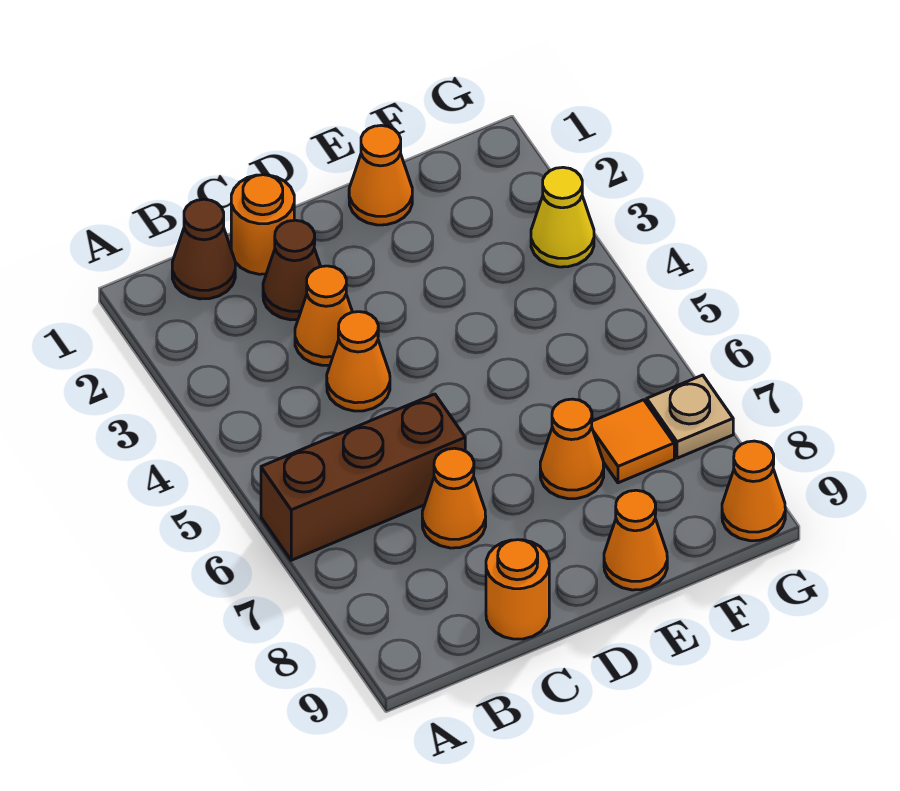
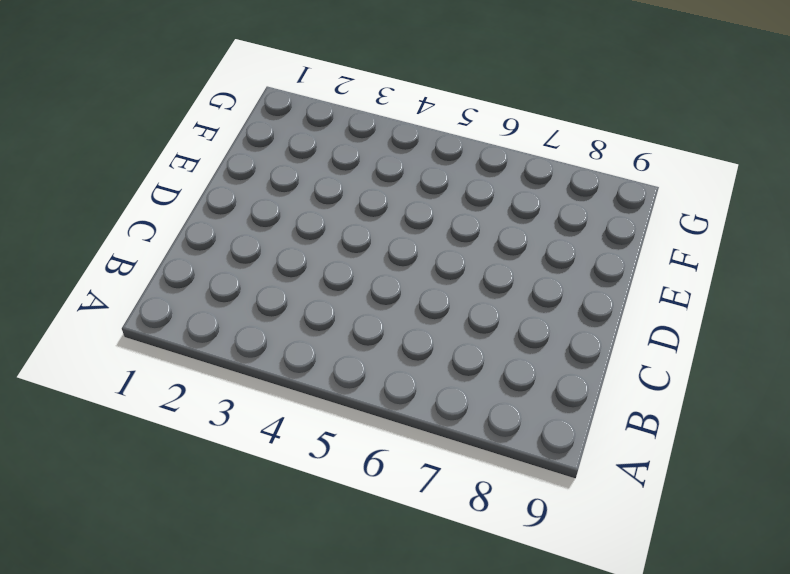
none -> brown brick A6:C6 level 1
none -> brown cone B1 level 1
none -> orange round brick C1 level 1

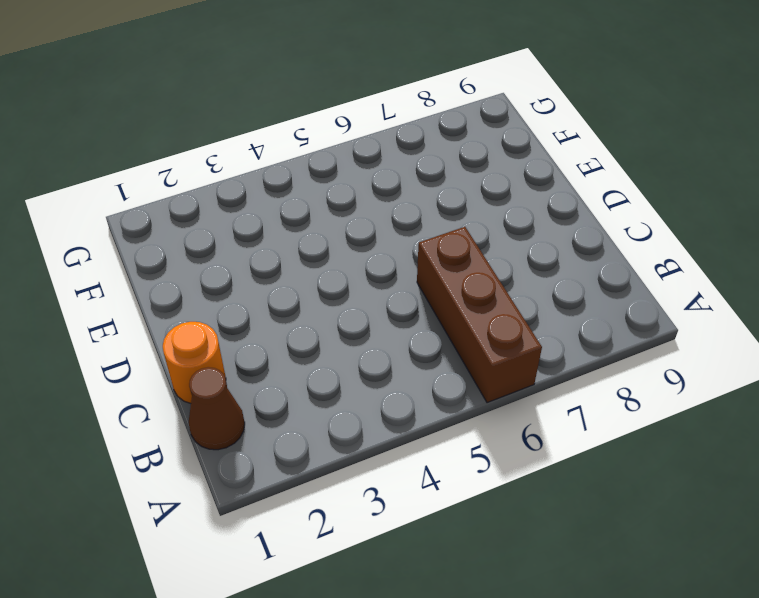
none -> brown cone C2 level 1
none -> orange cone C3 level 1
none -> orange cone C4 level 1

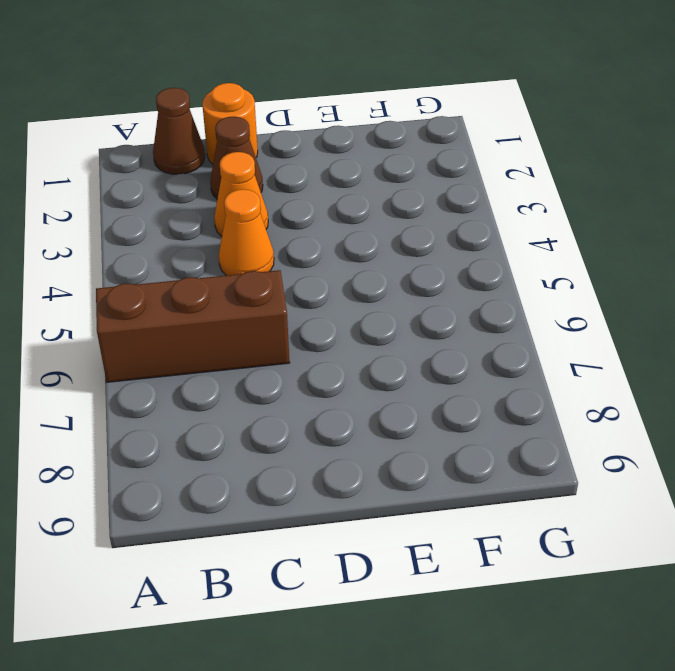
none -> orange cone C7 level 1
none -> orange round brick C9 level 1
none -> orange cone E1 level 1

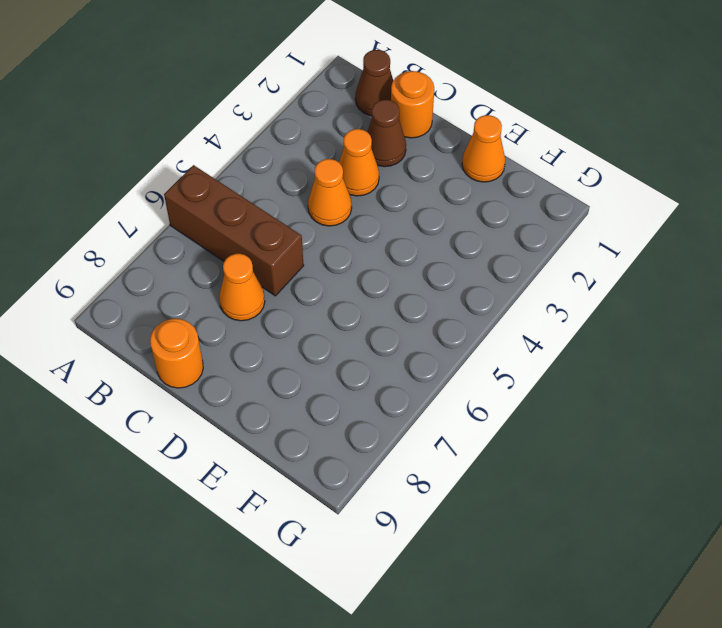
none -> orange cone E7 level 1
none -> orange cone E9 level 1
none -> orange tile F7 level 1

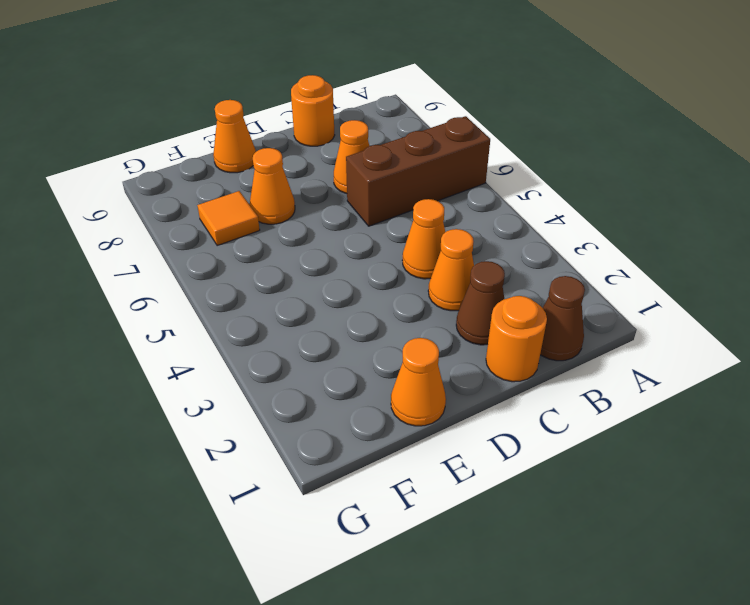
none -> yellow cone G3 level 1
none -> tan plate G7 level 1
none -> orange cone G9 level 1

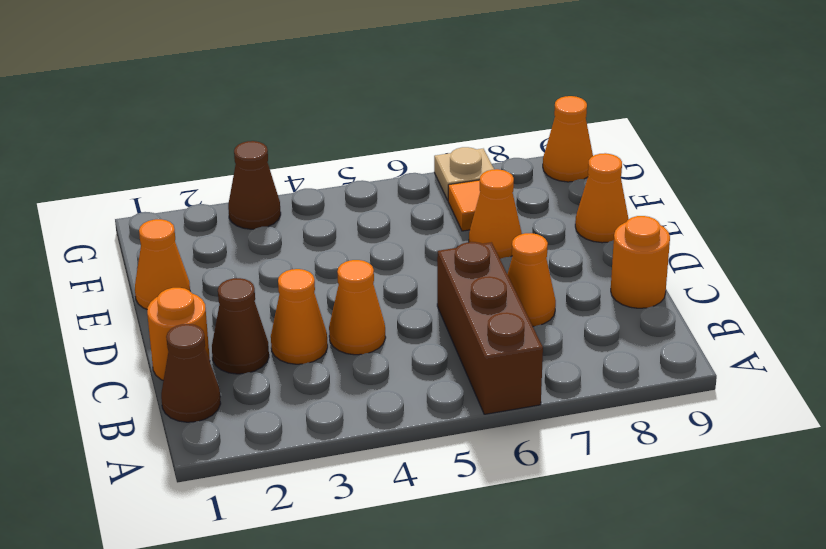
brown cone G3 level 1 -> yellow cone G3 level 1

